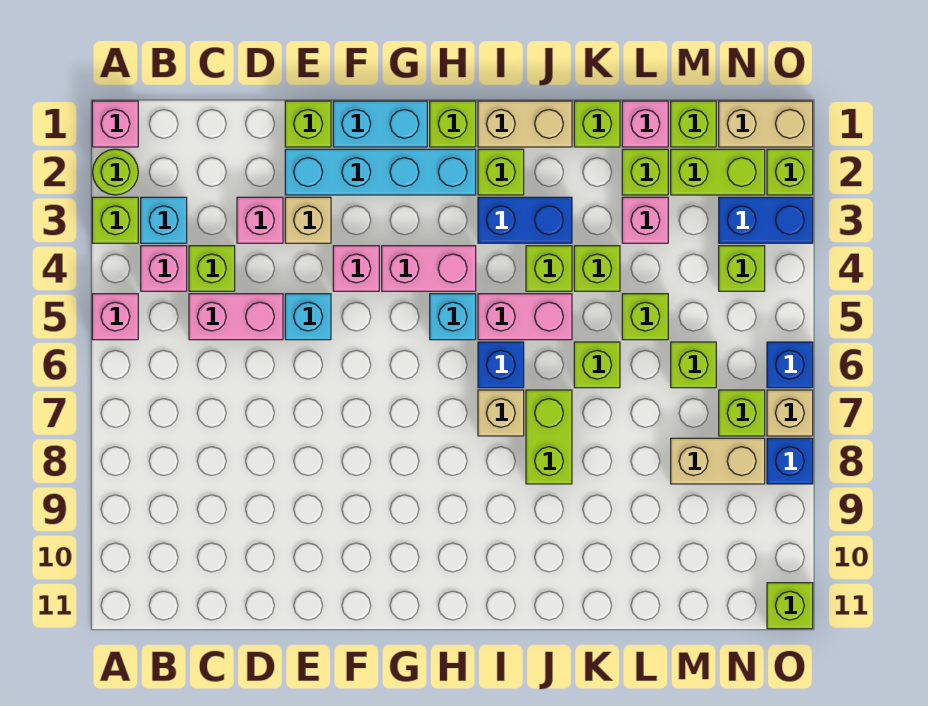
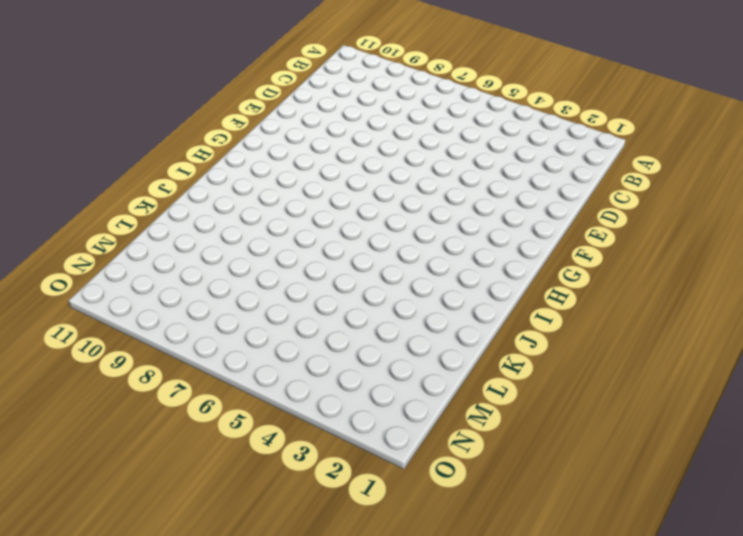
none -> pink brick A1 level 1
none -> lime round brick A2 level 1
none -> lime brick A3 level 1
none -> pink brick A5 level 1

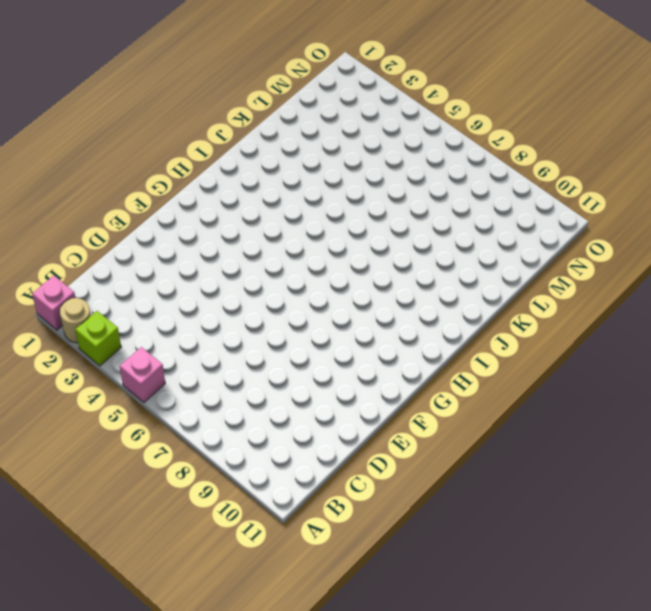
tan round brick A2 level 1 -> lime round brick A2 level 1
none -> cyan brick B3 level 1
none -> pink brick B4 level 1
none -> lime brick C4 level 1
none -> pink brick C5:D5 level 1

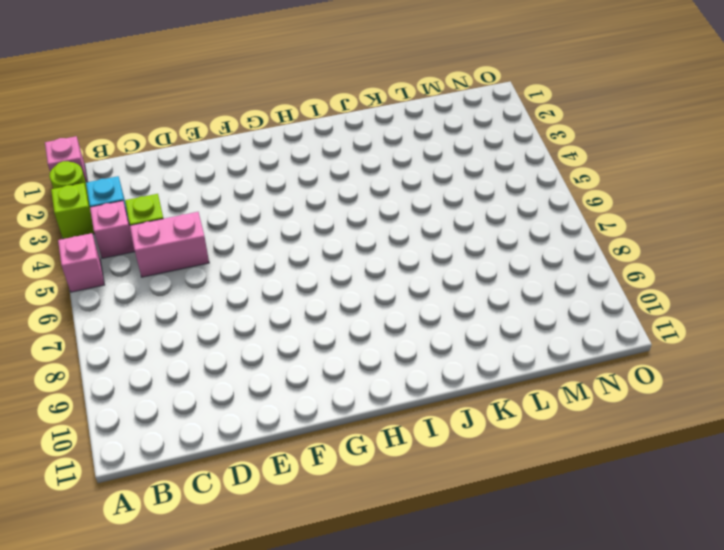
none -> pink brick D3 level 1
none -> lime brick E1 level 1
none -> cyan brick E2:H2 level 1
none -> tan brick E3 level 1

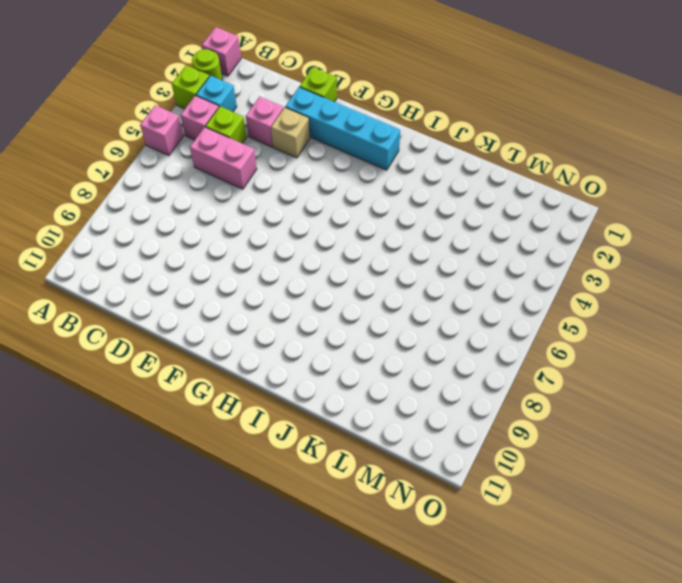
none -> cyan brick E5 level 1
none -> cyan brick F1:G1 level 1
none -> pink brick F4 level 1
none -> pink brick G4:H4 level 1

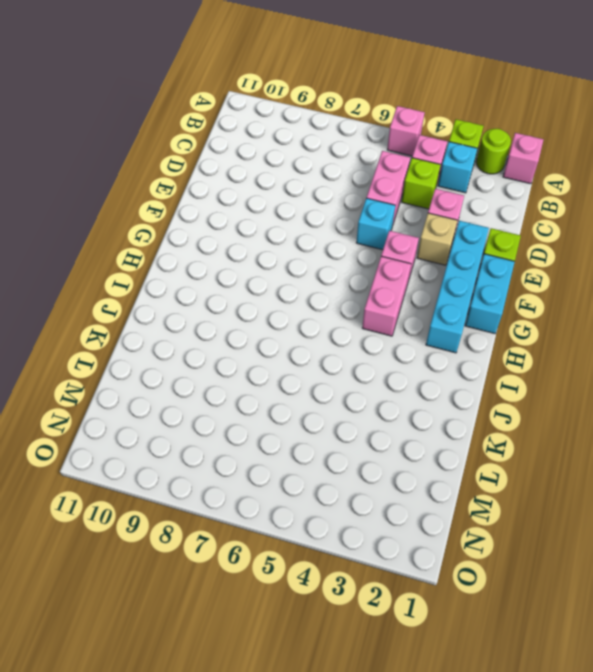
none -> lime brick H1 level 1
none -> cyan brick H5 level 1
none -> tan brick I1:J1 level 1
none -> lime brick I2 level 1

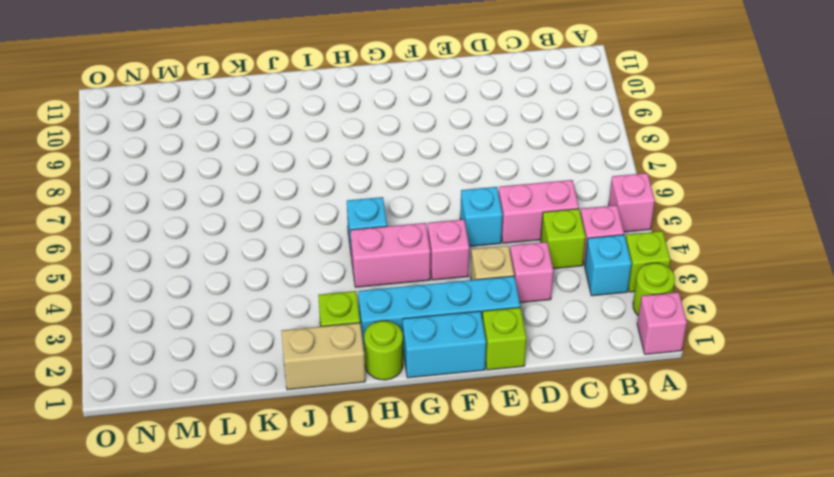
lime round brick H1 level 1 -> lime brick H1 level 1
none -> blue brick I3:J3 level 1
none -> pink brick I5:J5 level 1
none -> blue brick I6 level 1
none -> tan brick I7 level 1

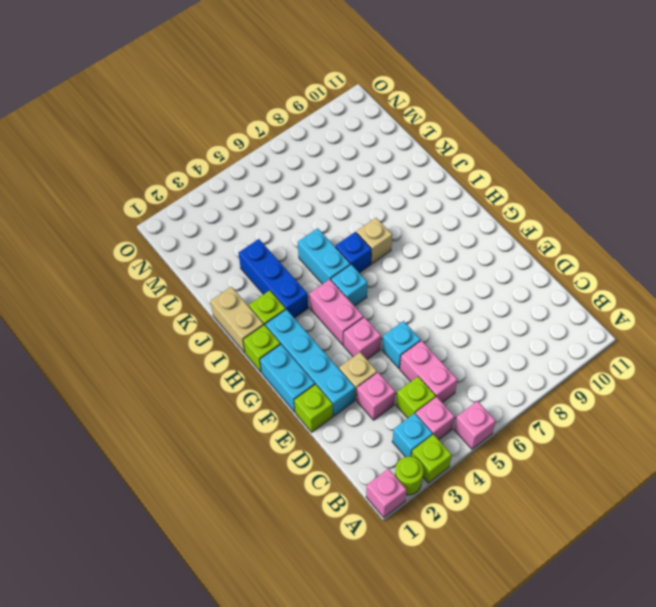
blue brick I3:K3 level 1 -> blue brick I3:J3 level 1
cyan brick I5:J5 level 1 -> pink brick I5:J5 level 1
none -> lime brick J4 level 1
none -> lime brick J7:J8 level 1
none -> lime brick K1 level 1
none -> lime brick K4 level 1

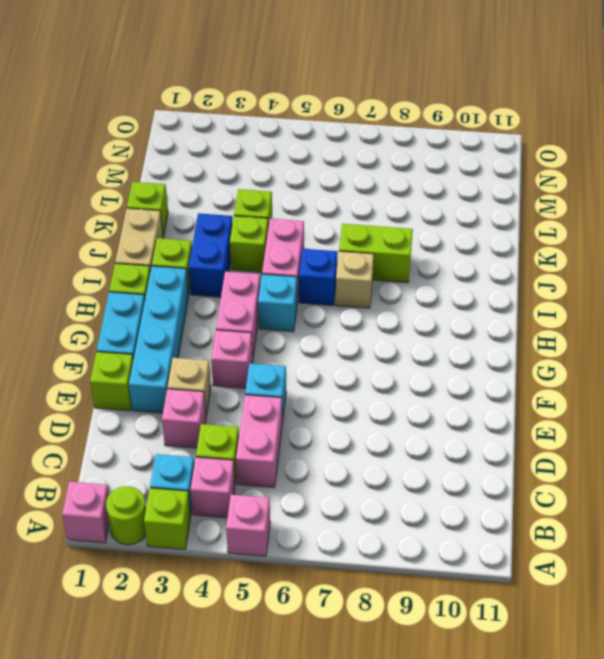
none -> lime brick K6 level 1
none -> pink brick L1 level 1
none -> lime brick L2 level 1
none -> pink brick L3 level 1

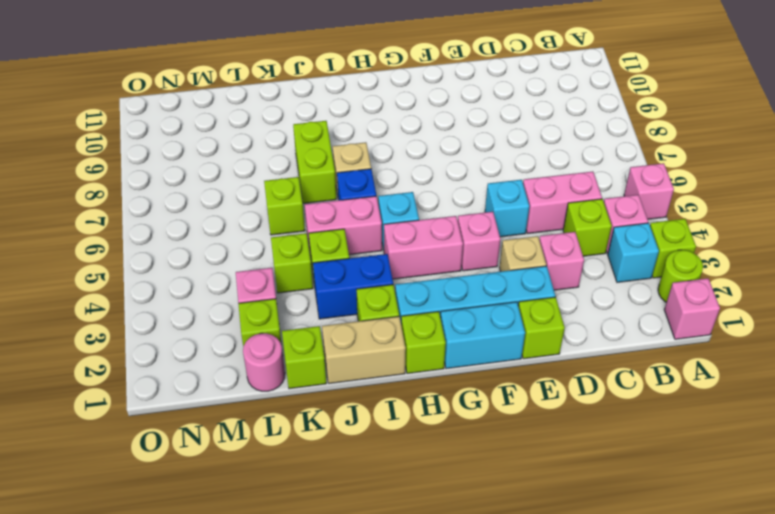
pink round brick L1 level 1 -> pink brick L1 level 1
none -> lime brick L5 level 1
none -> lime brick M1 level 1
none -> lime brick M2:N2 level 1
none -> lime brick M6 level 1

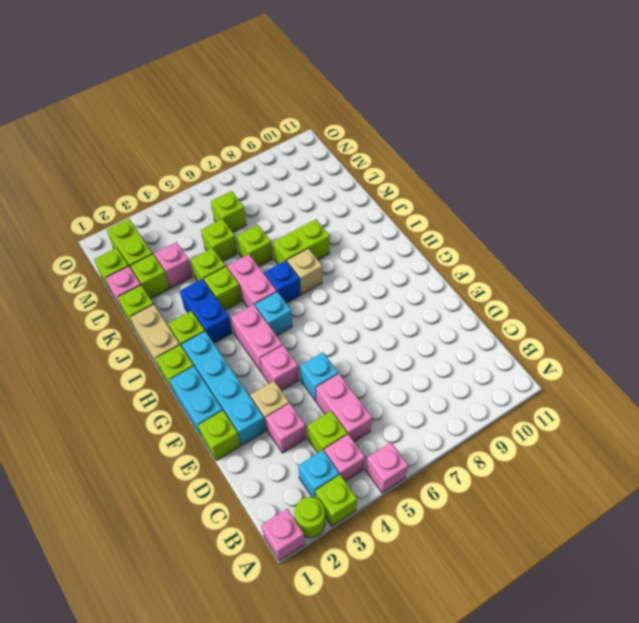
none -> tan brick M8:N8 level 1
none -> tan brick N1:O1 level 1
none -> blue brick N3:O3 level 1
none -> lime brick N4 level 1

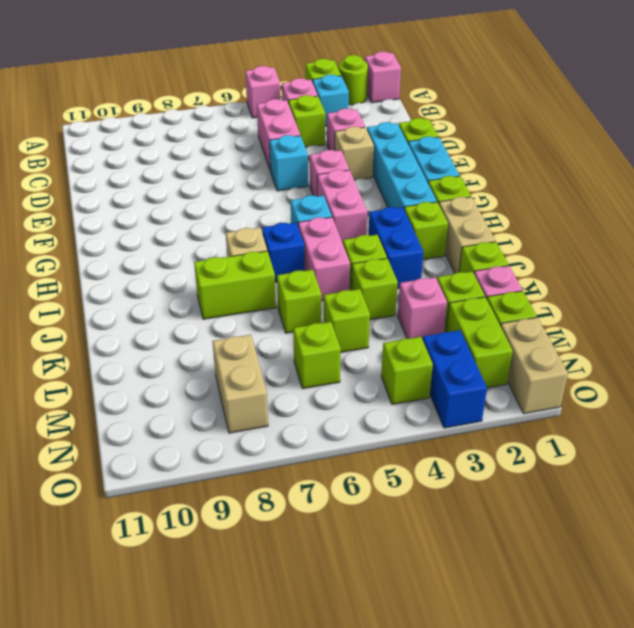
none -> lime brick N7 level 1
none -> lime brick O2 level 1
none -> blue brick O6 level 1
none -> tan brick O7 level 1

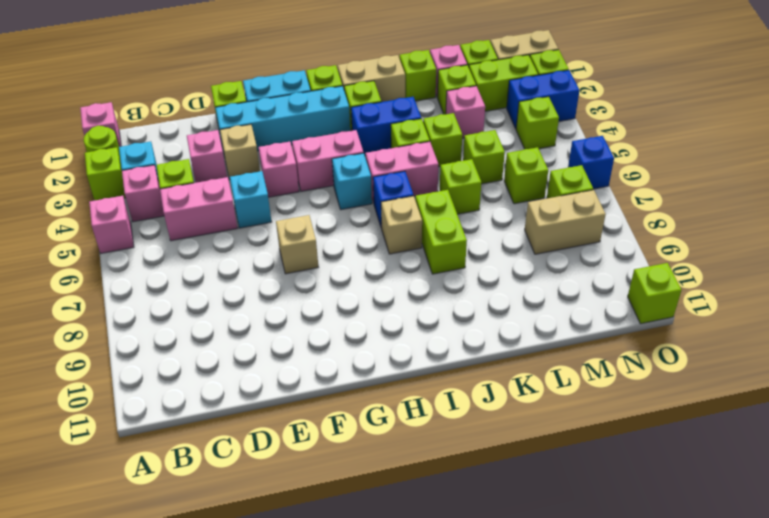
tan brick F7 level 1 -> tan brick O7 level 1
none -> blue brick O8 level 1

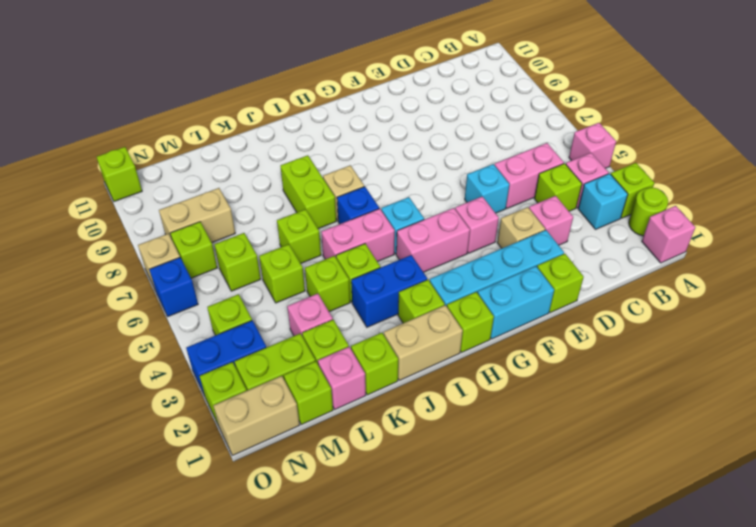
none -> blue brick O8 level 1

